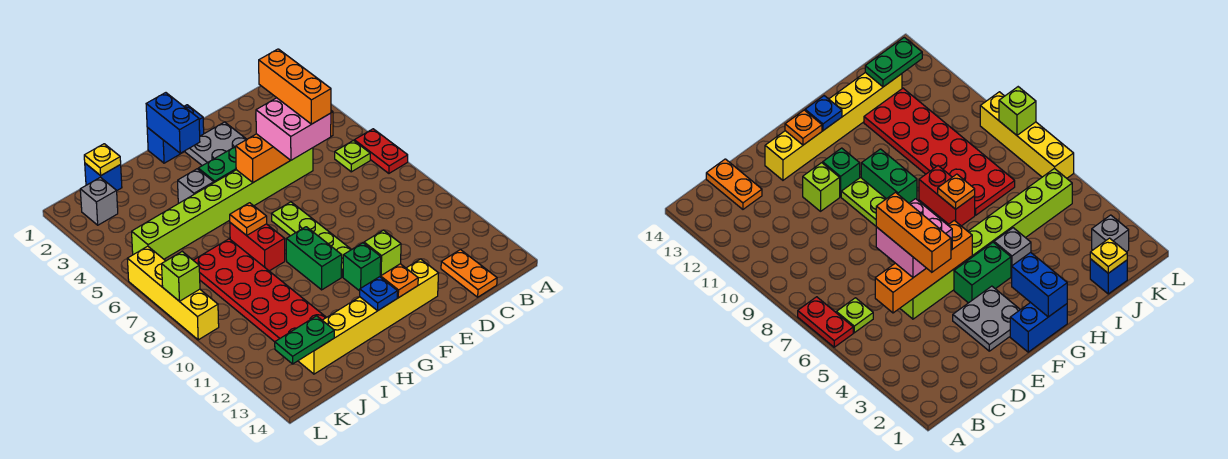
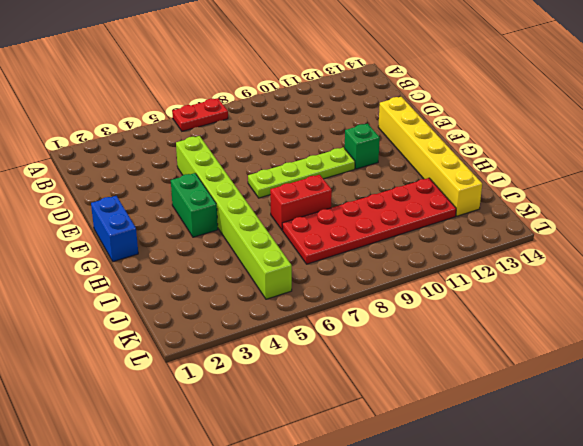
none -> lime plate B6 level 1
none -> orange plate C13:C14 level 1
none -> grey plate E2:F3 level 1

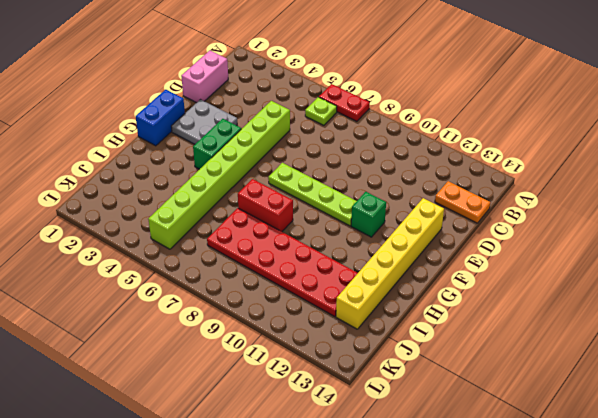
pink brick C1:D1 level 1 -> none
none -> lime brick E11 level 1
none -> green brick G9:G10 level 1
none -> grey brick H4 level 1

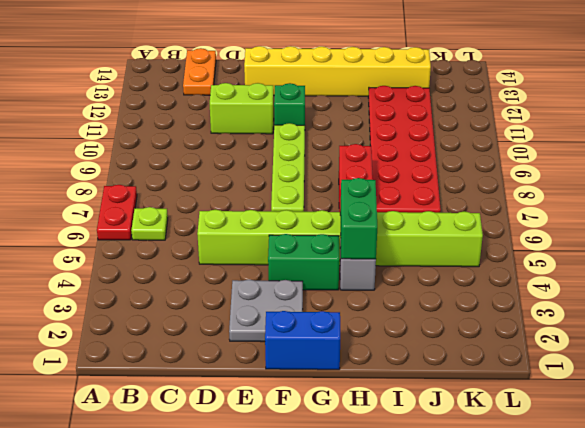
lime brick D11:E11 level 1 -> lime brick E11 level 1
green brick H4:H5 level 2 -> green brick G9:G10 level 1
none -> blue brick J1 level 1
none -> grey brick K2 level 1
none -> yellow brick L6:L9 level 1

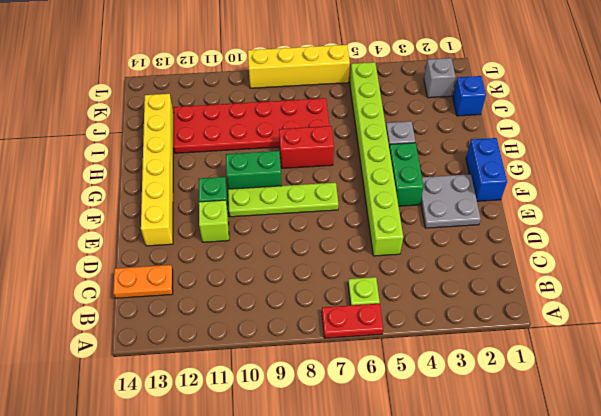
none -> orange brick C5:F5 level 2
none -> orange plate F13 level 2
none -> blue brick G1:G2 level 2

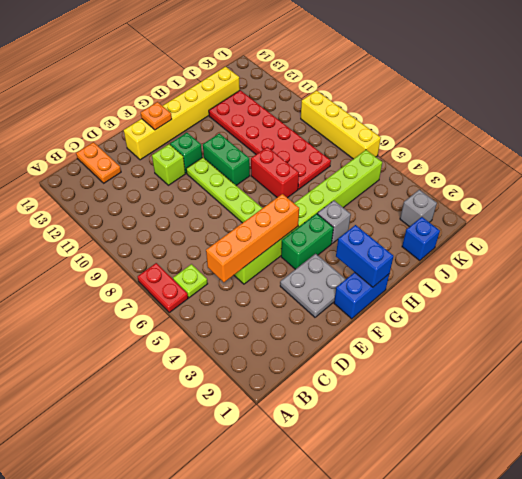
none -> blue plate G13 level 2
none -> orange plate H7 level 2
none -> yellow plate J1 level 2

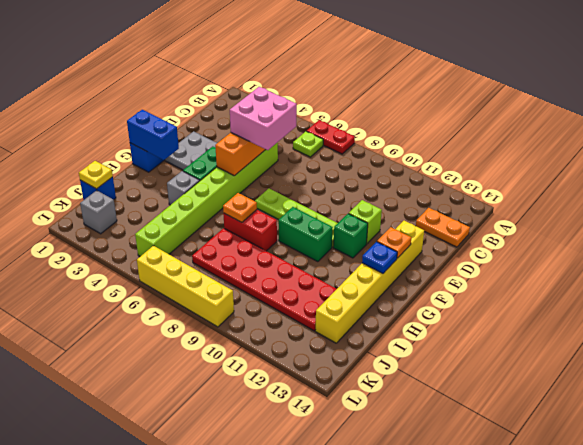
none -> green plate J13:K13 level 2
none -> lime brick L8 level 2
none -> orange brick D4:D6 level 4

